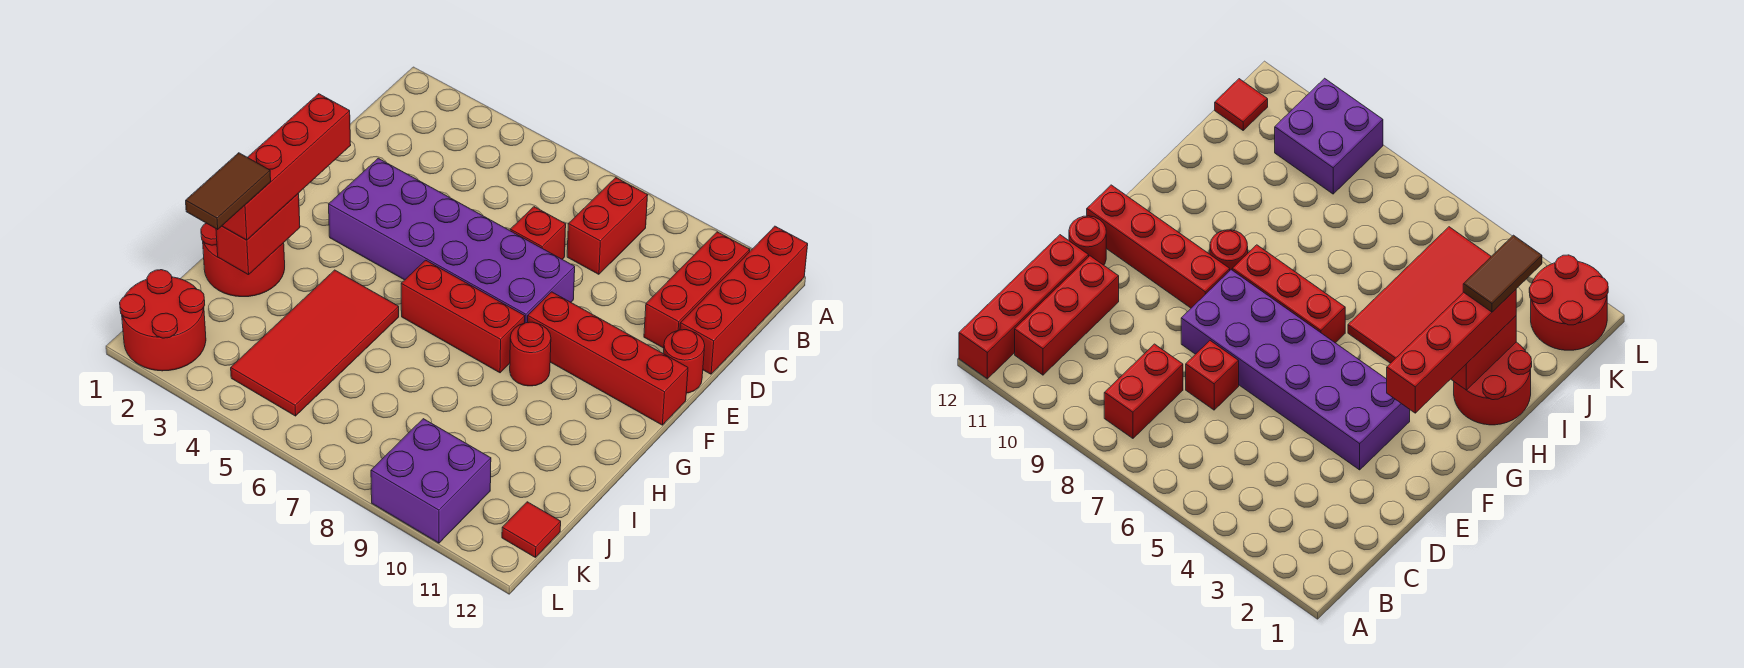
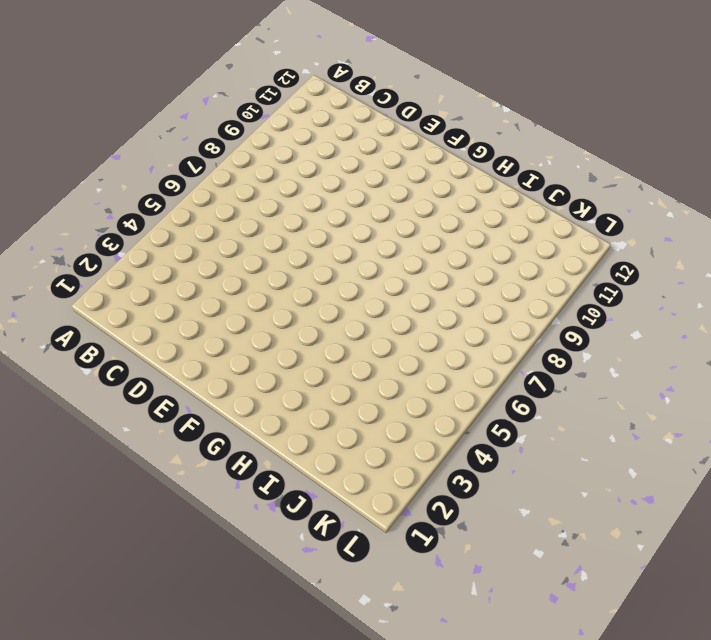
none -> red brick A12:D12 level 1
none -> red brick B8:C8 level 1
none -> red brick B11:D11 level 1

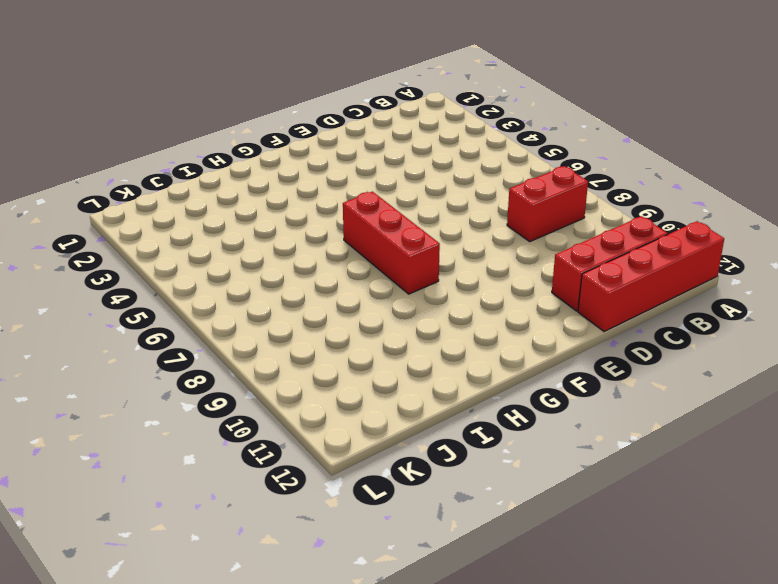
none -> red brick D7 level 1
none -> purple brick E3:F8 level 1
none -> red round brick E12 level 1

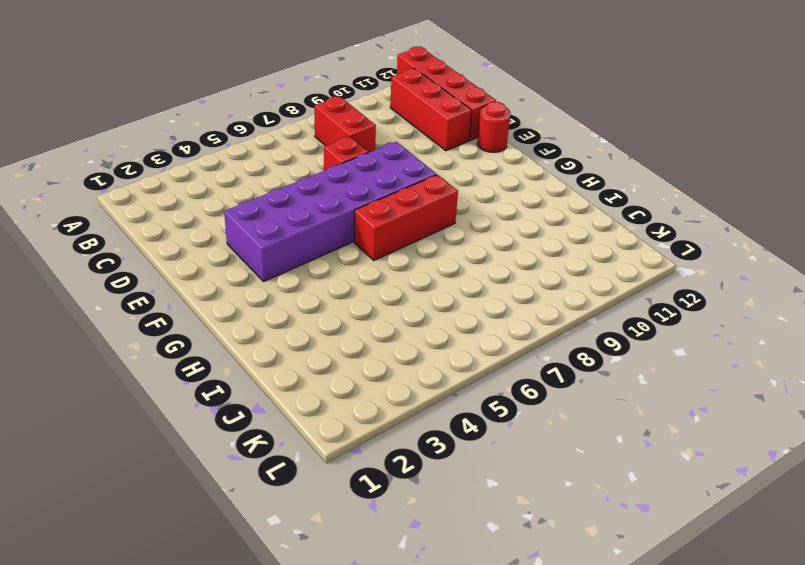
none -> red brick F9:F12 level 1
none -> red round brick G9 level 1
none -> red round brick H1:I2 level 1

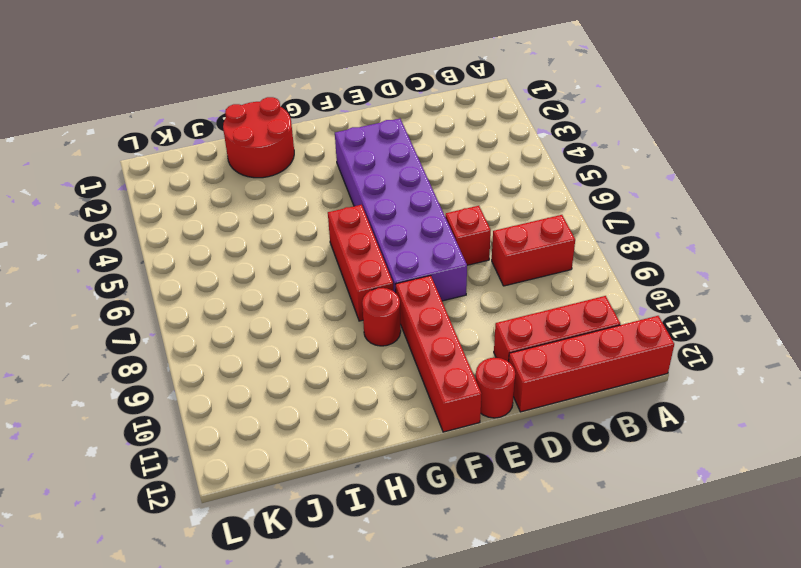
none -> red tile H4:K5 level 1
none -> red round brick K1:L2 level 1
none -> purple brick K9:L10 level 1

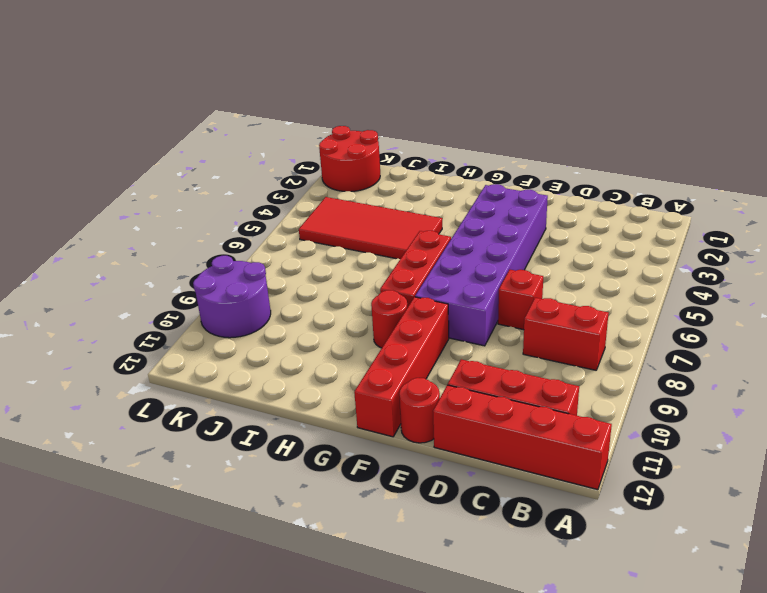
purple round brick K9:L10 level 1 -> purple brick K9:L10 level 1
none -> red round brick H1:I2 level 1
none -> red tile K12 level 1
none -> red brick H2:I2 level 2

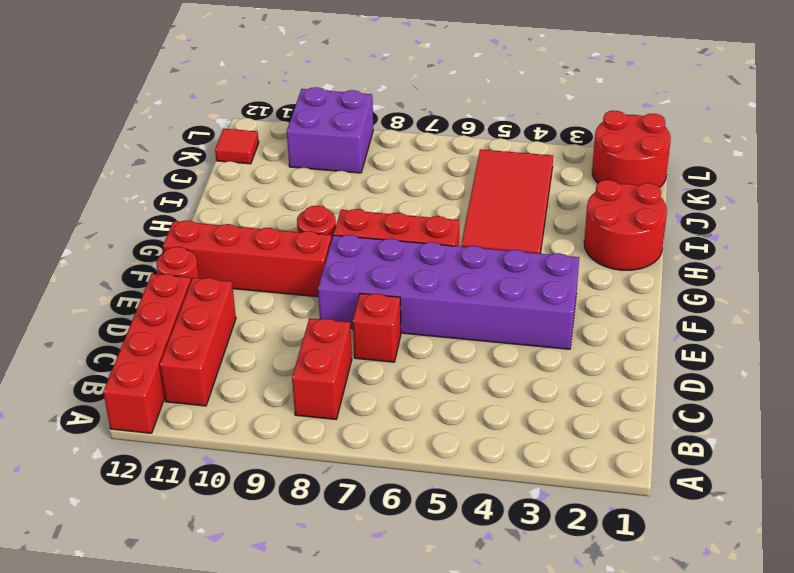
none -> red brick H2:I2 level 2
none -> red brick F2:I2 level 3
none -> brown tile I2:J2 level 4

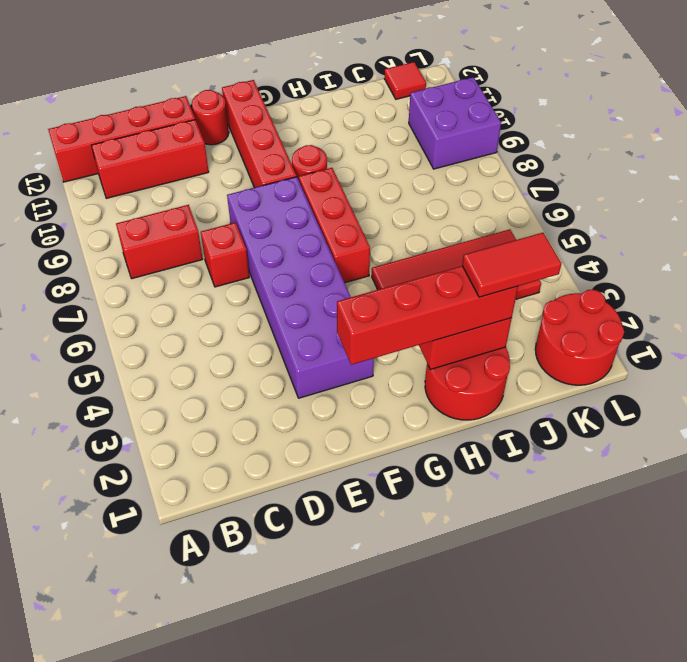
red tile I2:J2 level 4 -> brown tile I2:J2 level 4

